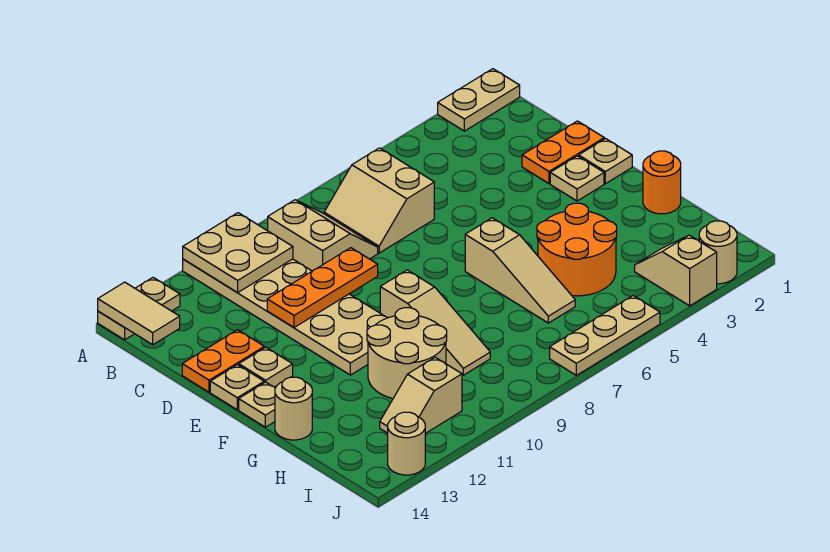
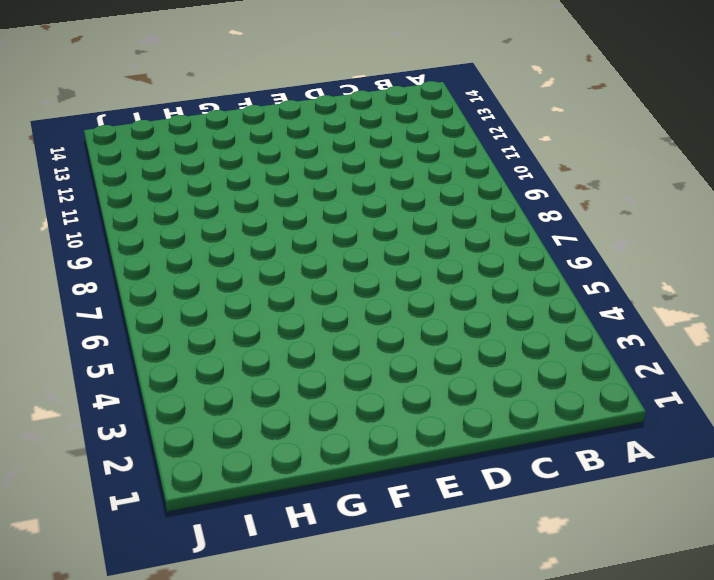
none -> tan plate A1:A2 level 1
none -> tan plate A10:F11 level 1
none -> tan plate A13:A14 level 1

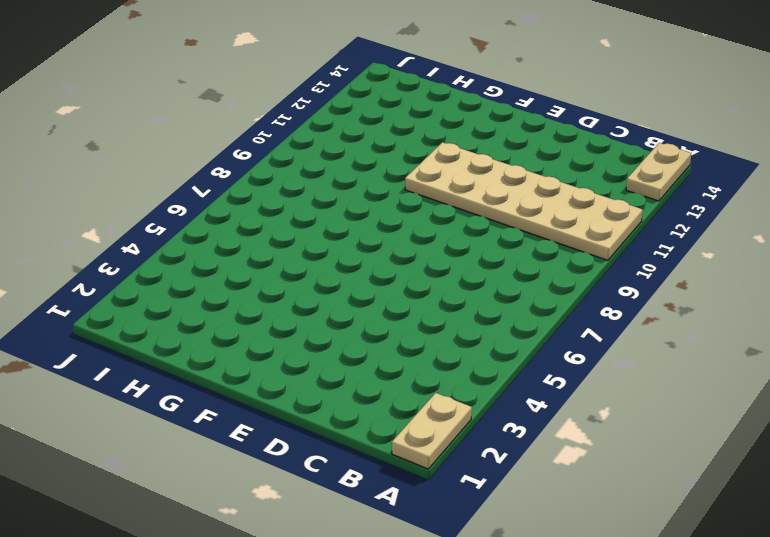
none -> tan slope B6:C7 level 1 top 6
none -> tan slope B8:C9 level 1 top 9
none -> orange plate D1:D2 level 1

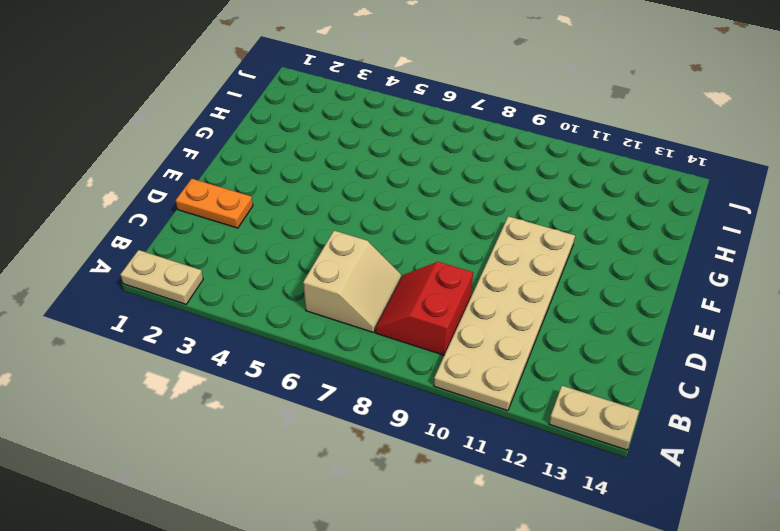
red slope B8:C9 level 1 top 9 -> tan slope B8:C9 level 1 top 9
none -> orange plate D13:D14 level 1
none -> tan plate E1 level 1
none -> tan plate E2 level 1

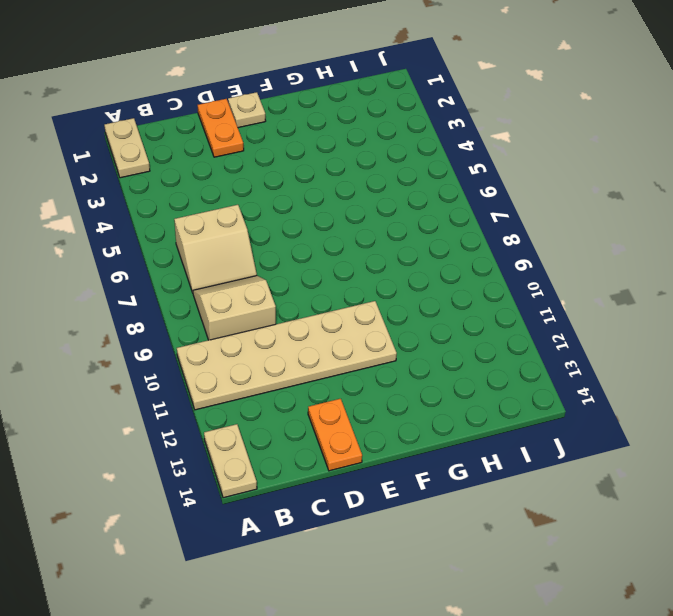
none -> tan plate E2 level 1
none -> tan plate E13 level 1
none -> tan plate E14 level 1

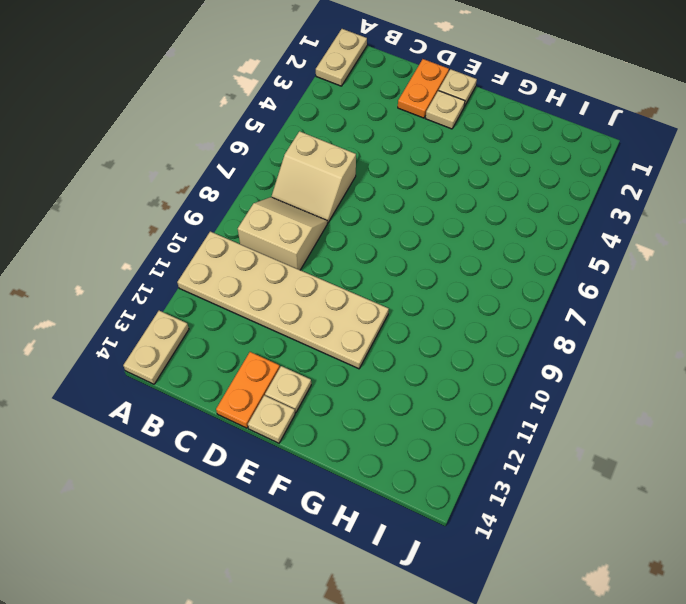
none -> tan slope F6:H6 level 1 top F
none -> tan slope F9:H9 level 1 top F
none -> tan plate F14 level 1

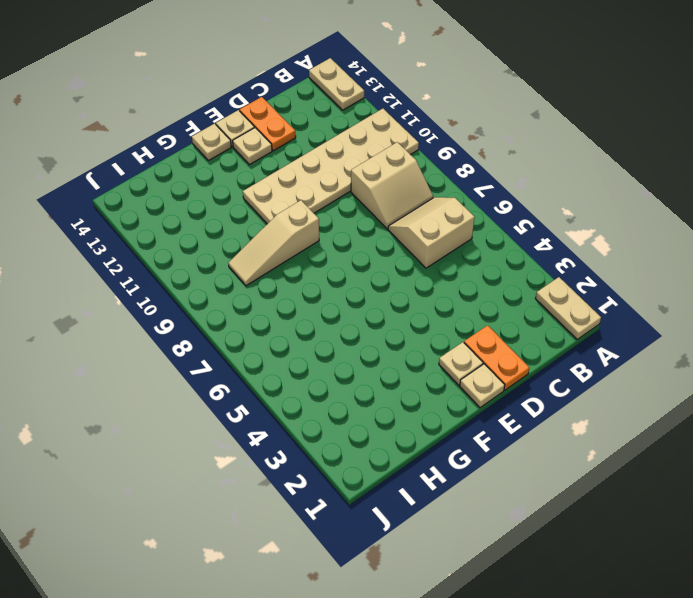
none -> tan slope F6:H6 level 1 top F
none -> orange round brick G1 level 1
none -> orange round brick G4:H5 level 1

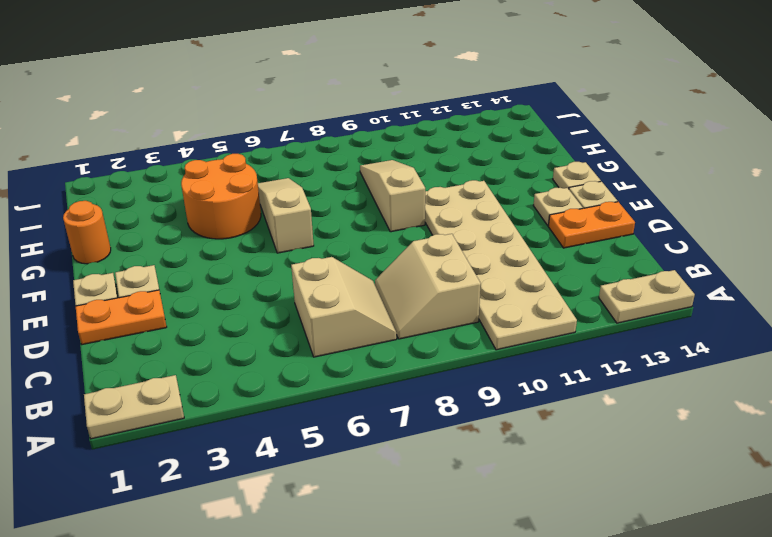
none -> tan round brick G10:H11 level 1
none -> tan round brick G14 level 1
none -> tan slope I3:J3 level 1 top J

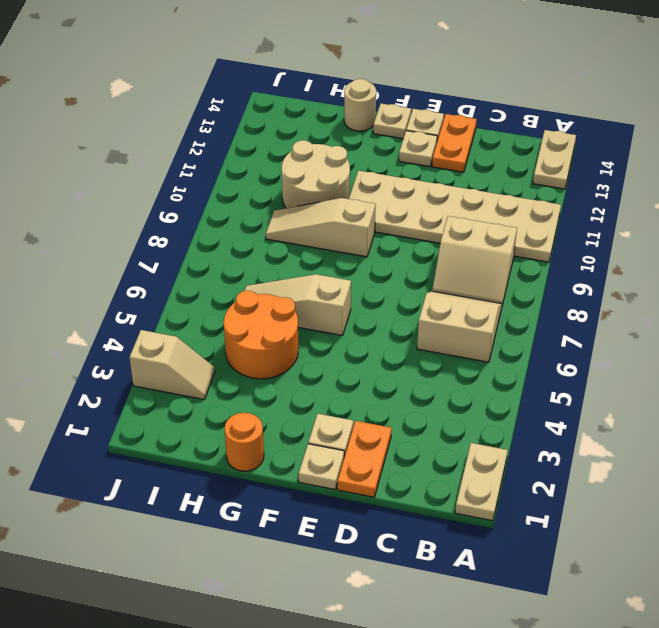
none -> tan slope I11:I12 level 1 top 11
none -> tan round brick J2 level 1
none -> tan plate J5:J7 level 1

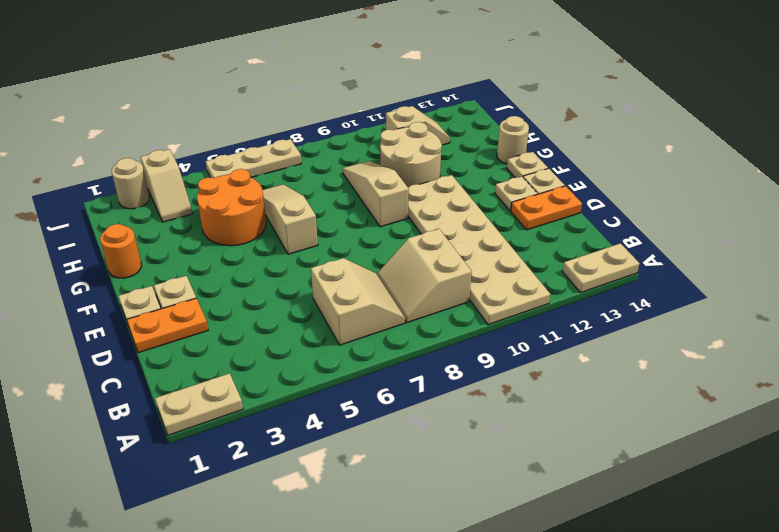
none -> tan round brick J13 level 1
none -> tan plate A10:B11 level 2
none -> tan tile A14:B14 level 2

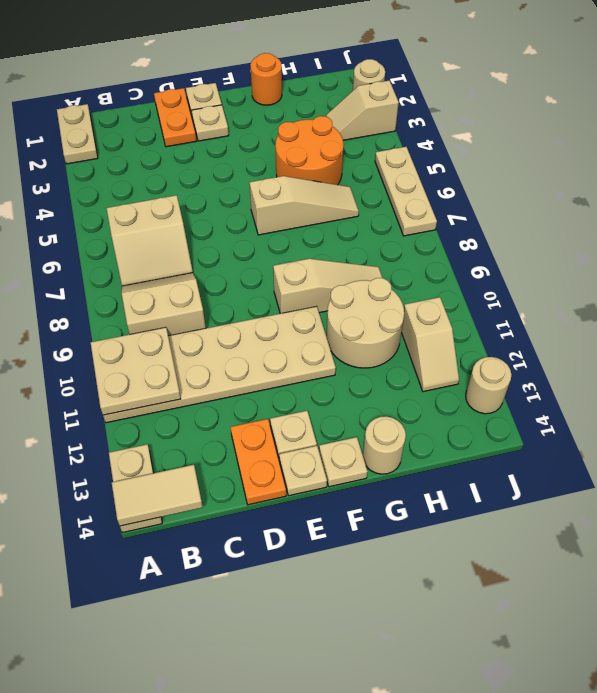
none -> orange plate D9:D11 level 2

